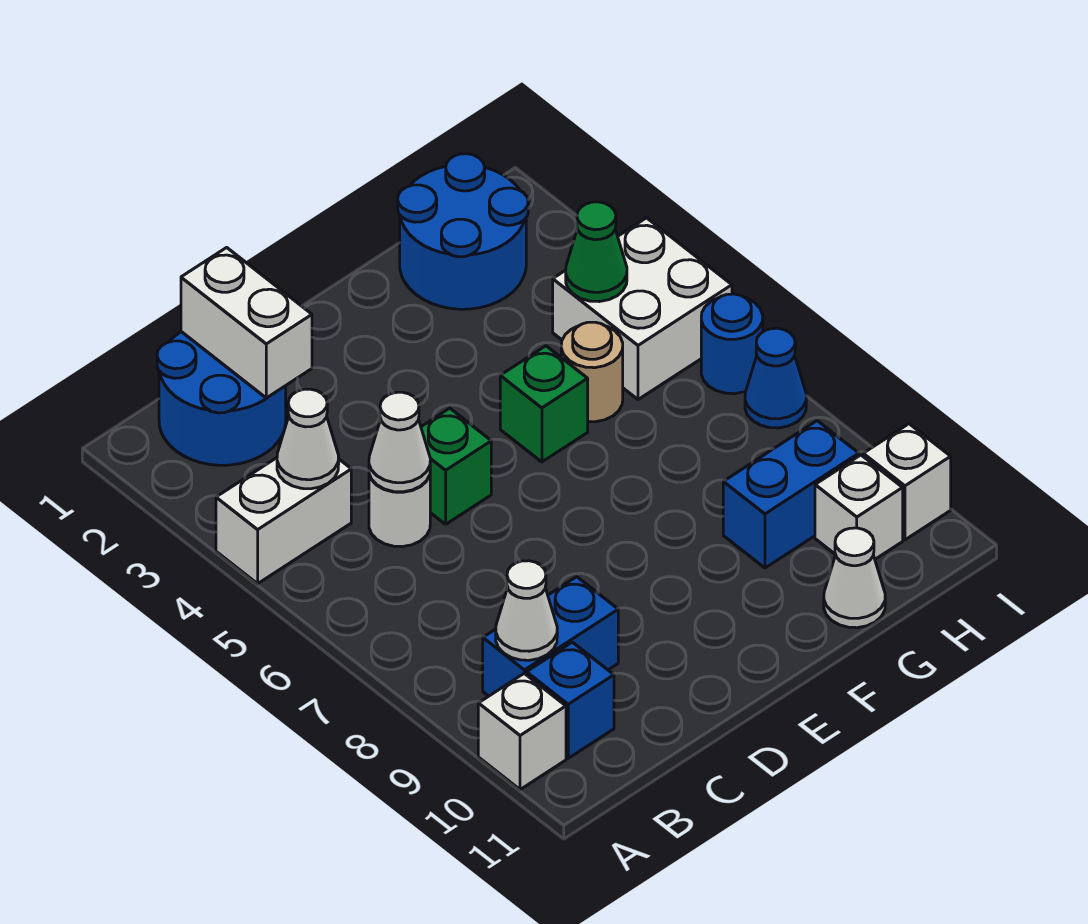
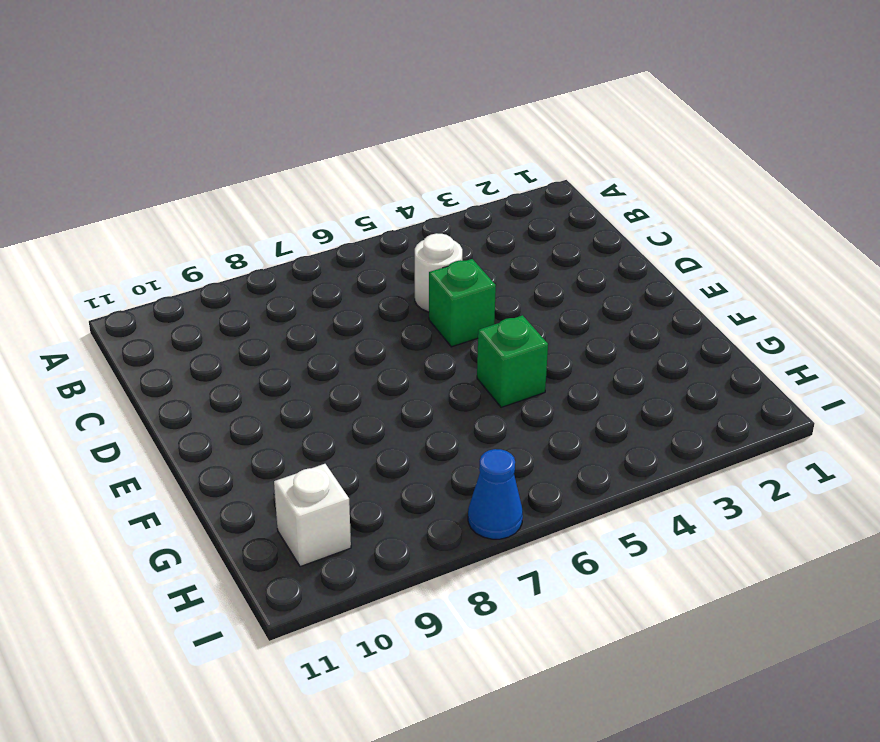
none -> white brick A4:B4 level 1
none -> white brick A10 level 1
none -> blue round brick B1:C2 level 1

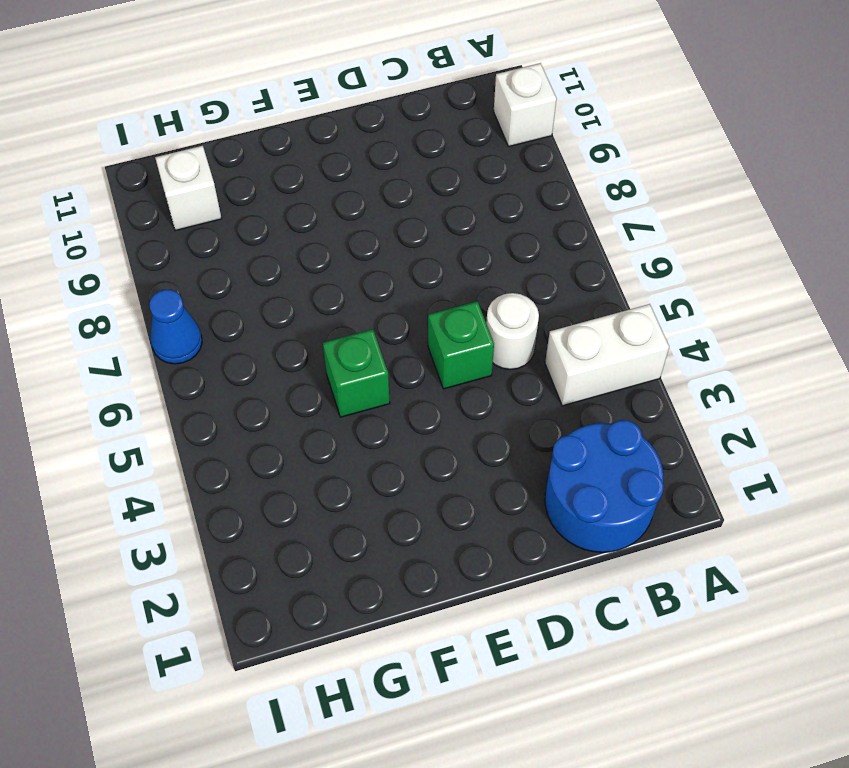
none -> blue brick B9:C9 level 1
none -> blue brick B10 level 1
none -> blue round brick G1:H2 level 1

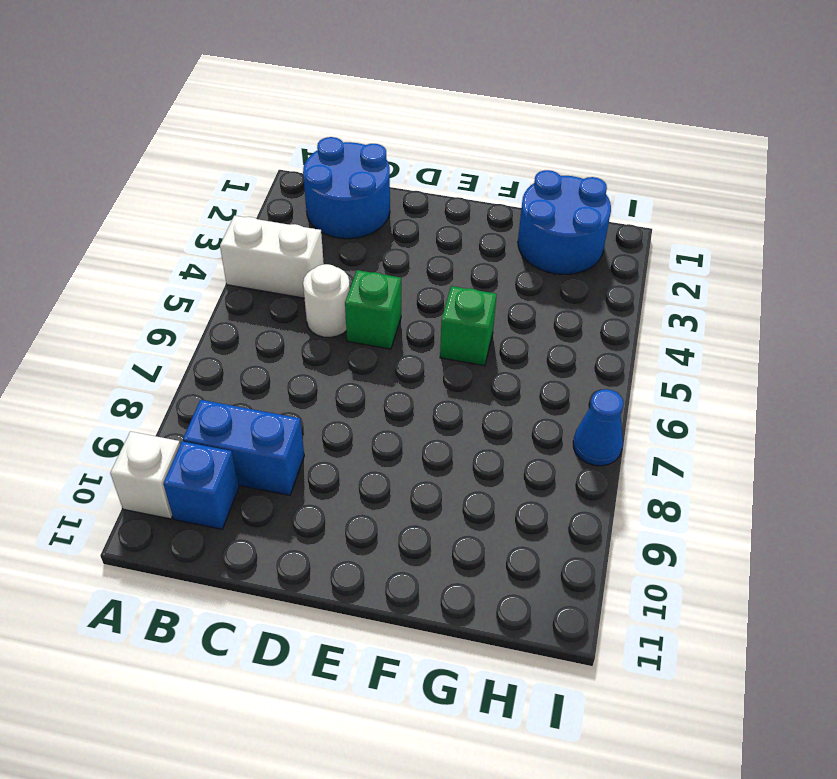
none -> tan round brick G5 level 1
none -> blue brick G9:H9 level 1
none -> white cone G11 level 1

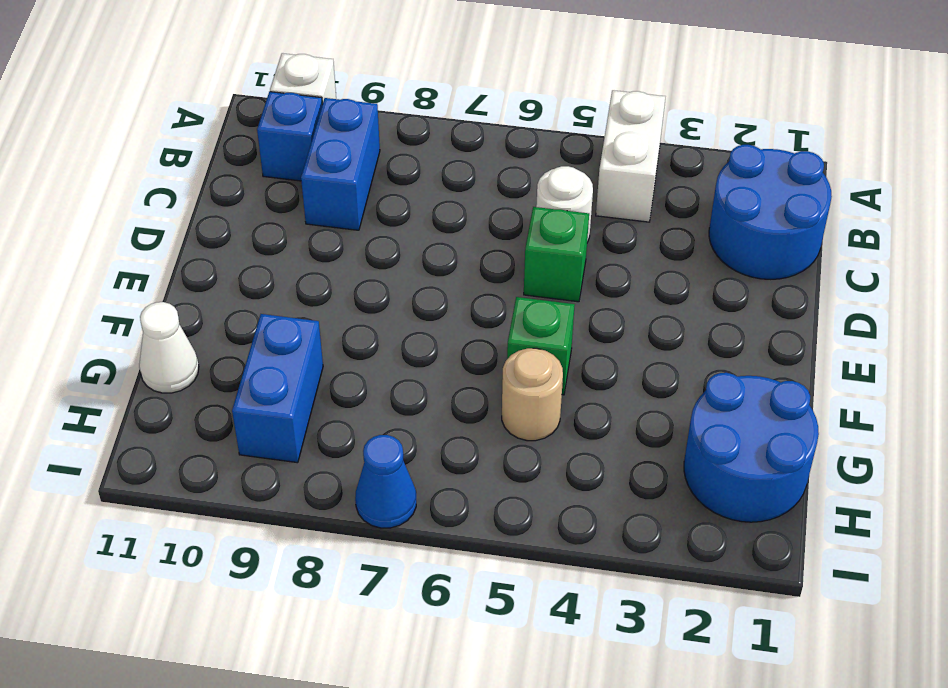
none -> white brick H4:I5 level 1
none -> white brick H10 level 1
none -> blue round brick I6 level 1

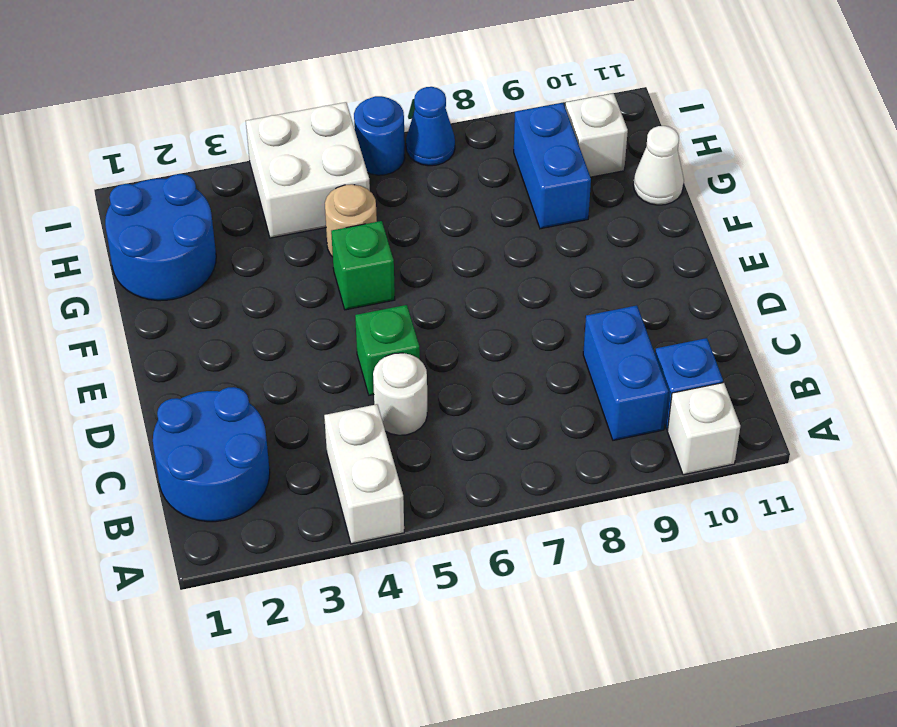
none -> white brick I10 level 1
none -> white cone B4 level 2
none -> white cone B9 level 2

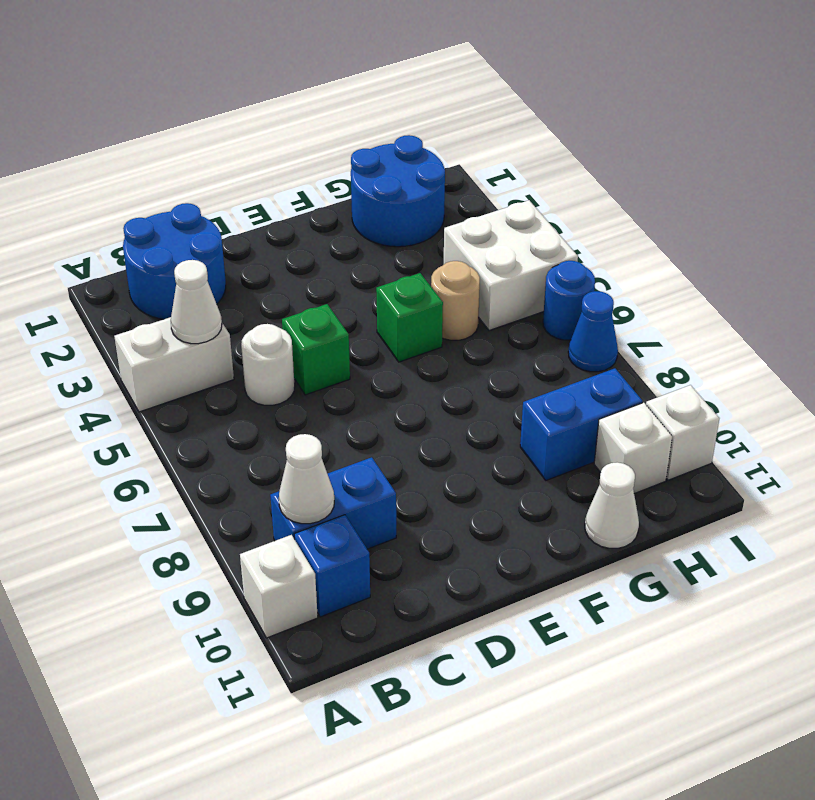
none -> white brick C1:C2 level 2
none -> white cone C5 level 2
none -> green cone H4 level 2

